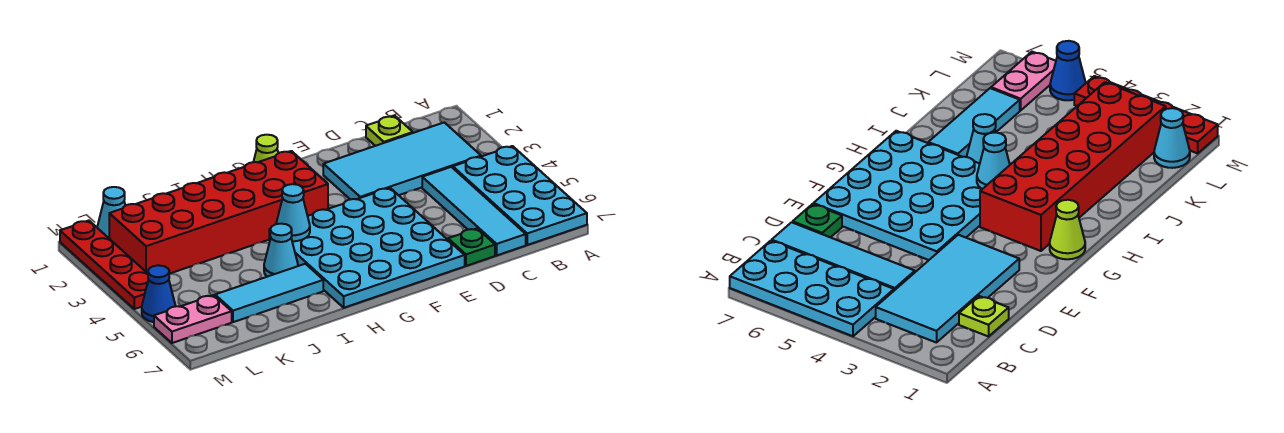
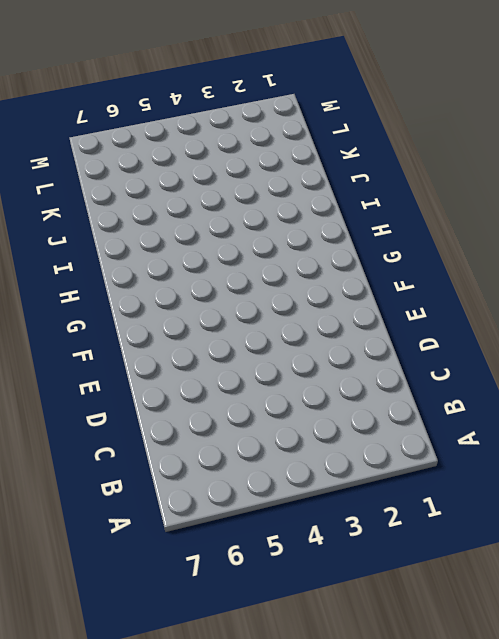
none -> cyan plate A4:B7 level 1
none -> cyan tile B2:E3 level 1
none -> lime plate C1 level 1

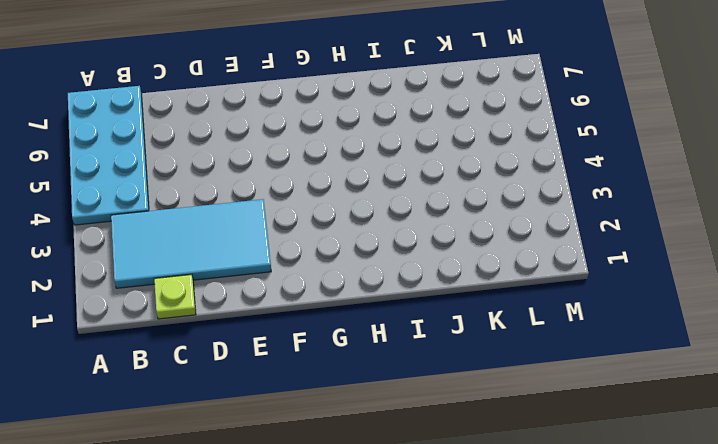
none -> cyan tile C4:C7 level 1
none -> green plate D7 level 1
none -> cyan plate E4:H7 level 1

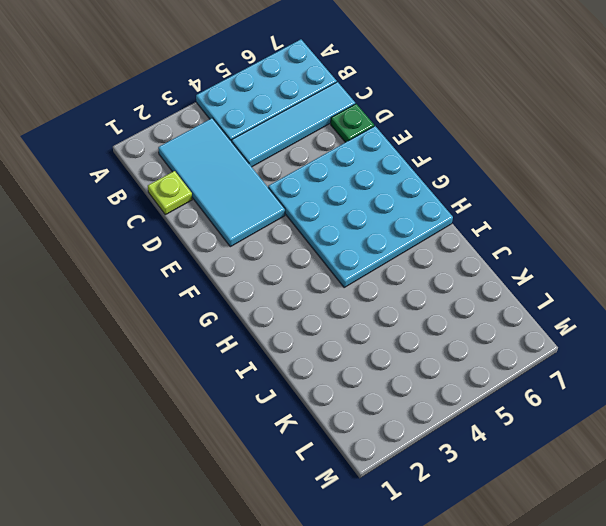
none -> lime cone G1 level 1
none -> red brick G2:L3 level 1
none -> cyan cone I5 level 1

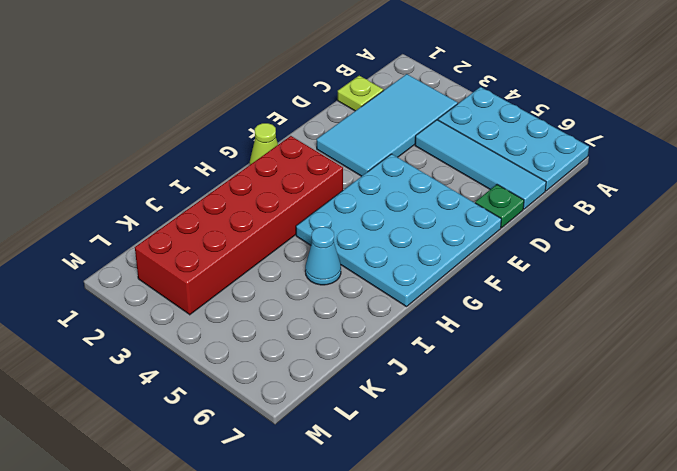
none -> cyan tile I6:K6 level 1
none -> cyan cone L1 level 1
none -> pink plate L6:M6 level 1

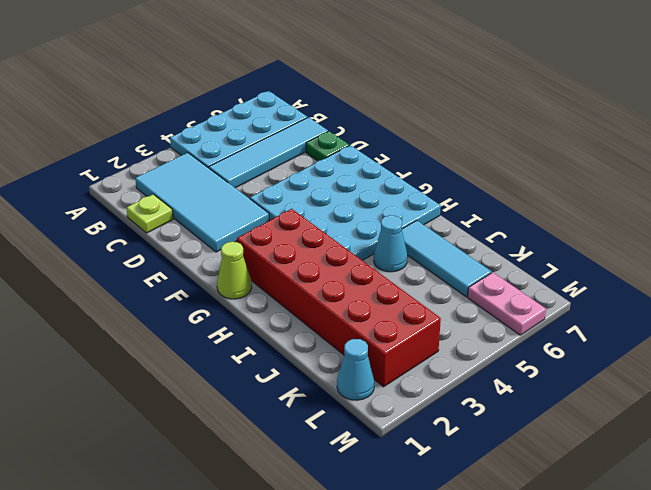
none -> red plate M1:M4 level 1
none -> blue cone M5 level 1
none -> cyan cone H4 level 2

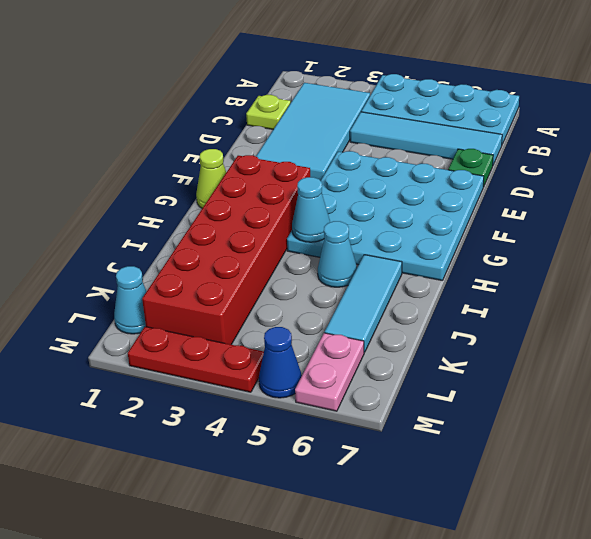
red plate M2:M4 level 1 -> red plate M1:M4 level 1

